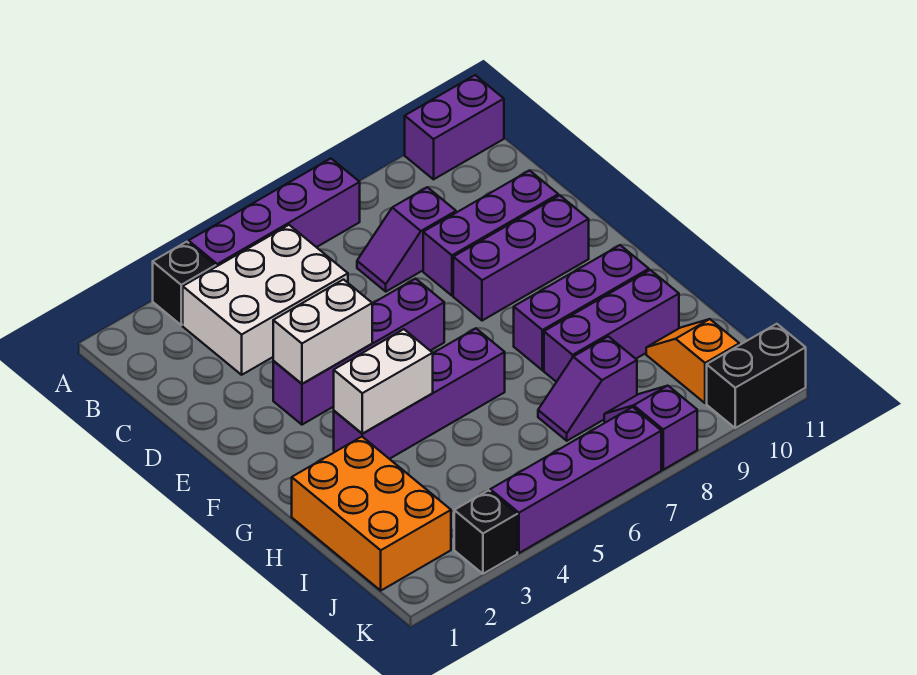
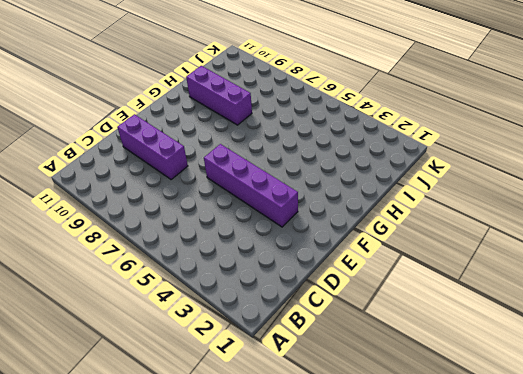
none -> black brick A3 level 1
none -> purple brick A4:A7 level 1
none -> purple brick A10:A11 level 1

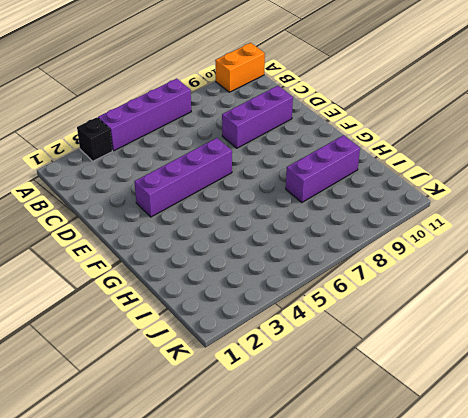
orange brick A10:A11 level 1 -> purple brick A10:A11 level 1
none -> white brick B3:C5 level 1
none -> purple slope C7:C8 level 1 top 8
none -> purple brick E8:E10 level 1

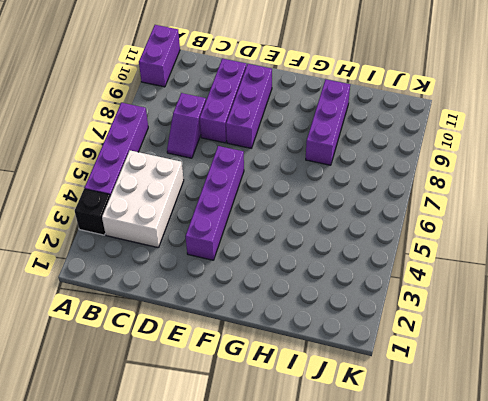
none -> purple brick G3:G6 level 1
none -> purple brick G8:G10 level 1
none -> orange brick H1:J2 level 1

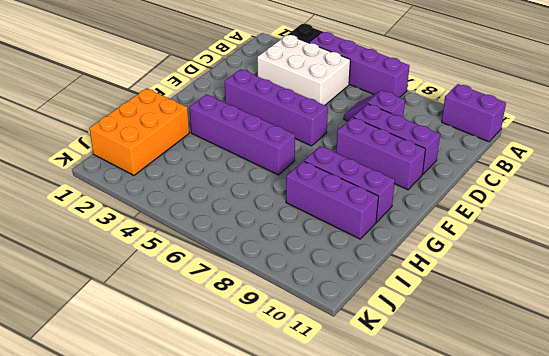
none -> purple slope I7:I8 level 1 top 8
none -> orange slope I10:J10 level 1 top J
none -> purple slope J8:K8 level 1 top K

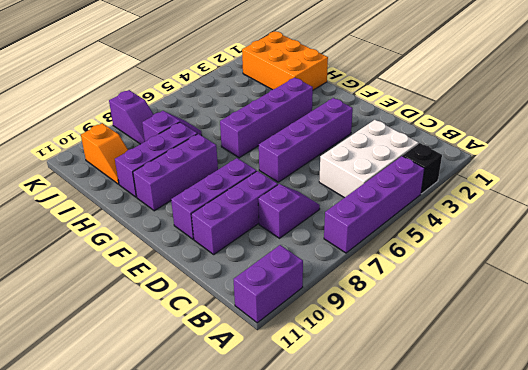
none -> black brick K3 level 1
none -> purple brick K4:K7 level 1
none -> black brick K10:K11 level 1

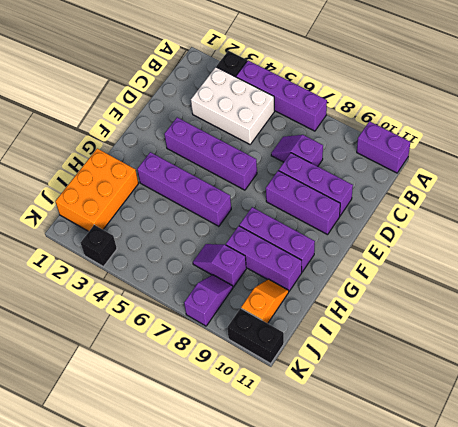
none -> purple brick K4:K7 level 1
none -> white brick E3:E4 level 2
none -> white brick G3:G4 level 2

